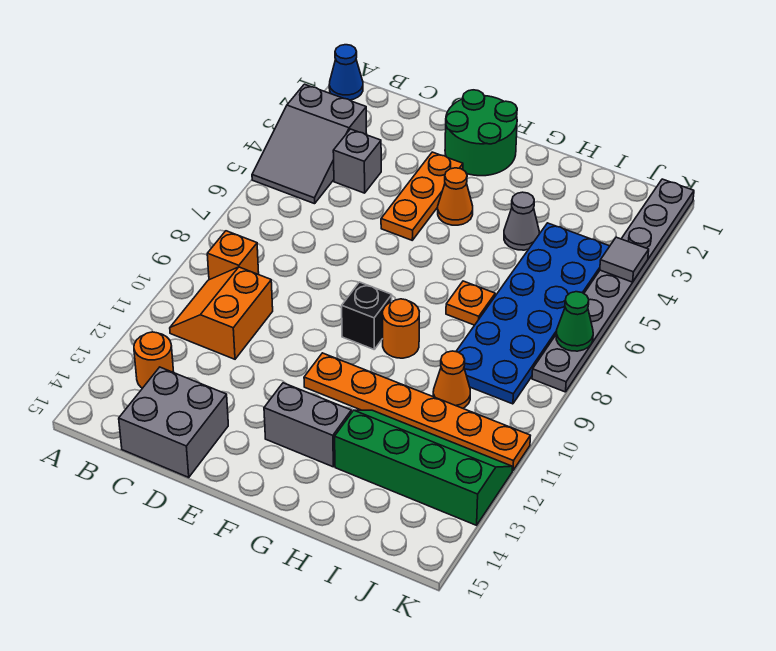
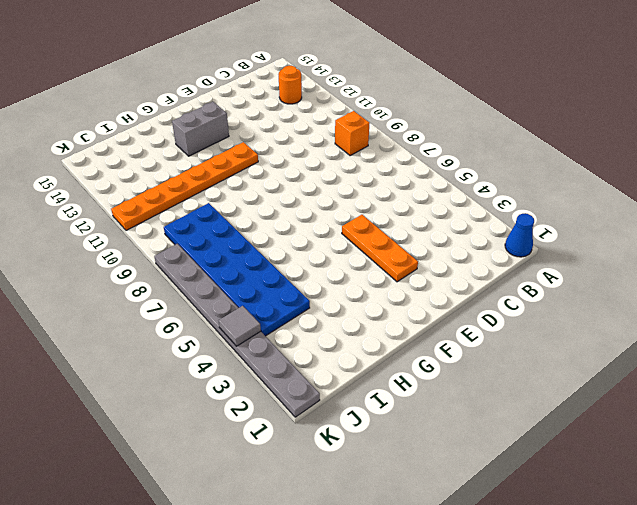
none -> grey slope A3:B5 level 1 top 3
none -> orange slope B10:C11 level 1 top C
none -> grey brick C4 level 1

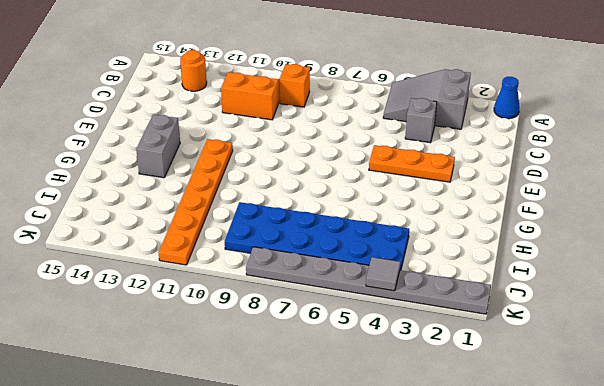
none -> grey brick C14:D15 level 1
none -> green round brick E1:F2 level 1
none -> orange cone F4 level 1

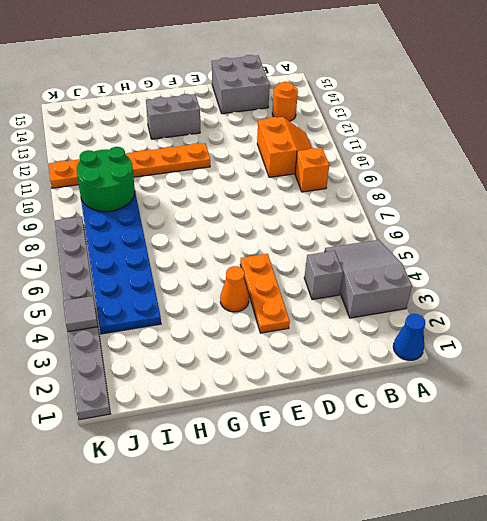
green round brick I9:J10 level 2 -> green round brick E1:F2 level 1
none -> black brick F9 level 1
none -> orange round brick G9 level 1
none -> grey cone H4 level 1

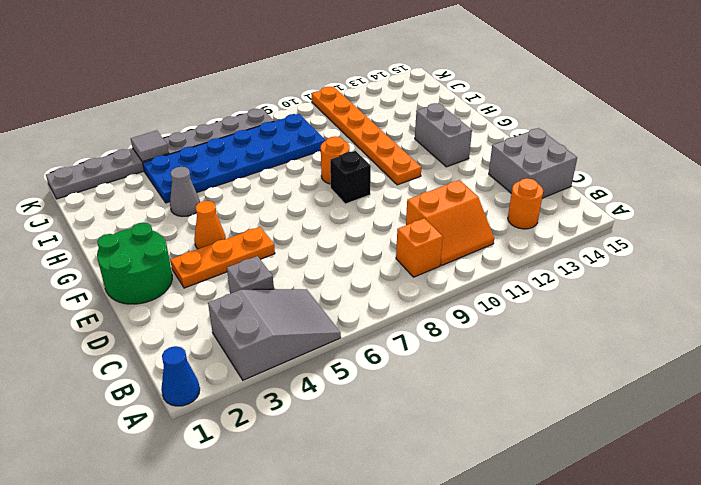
none -> orange plate H7 level 1
none -> green slope H12:K13 level 1 top 13
none -> orange cone I10 level 1

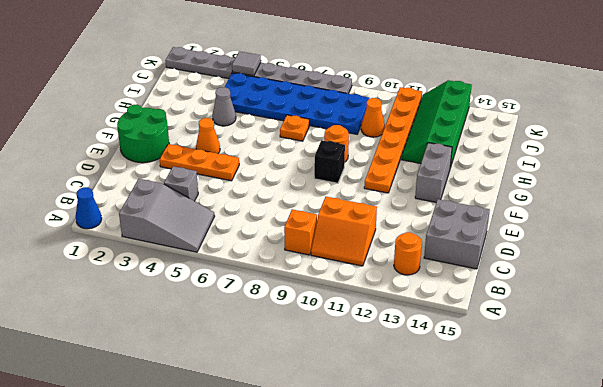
none -> green cone K7 level 2

